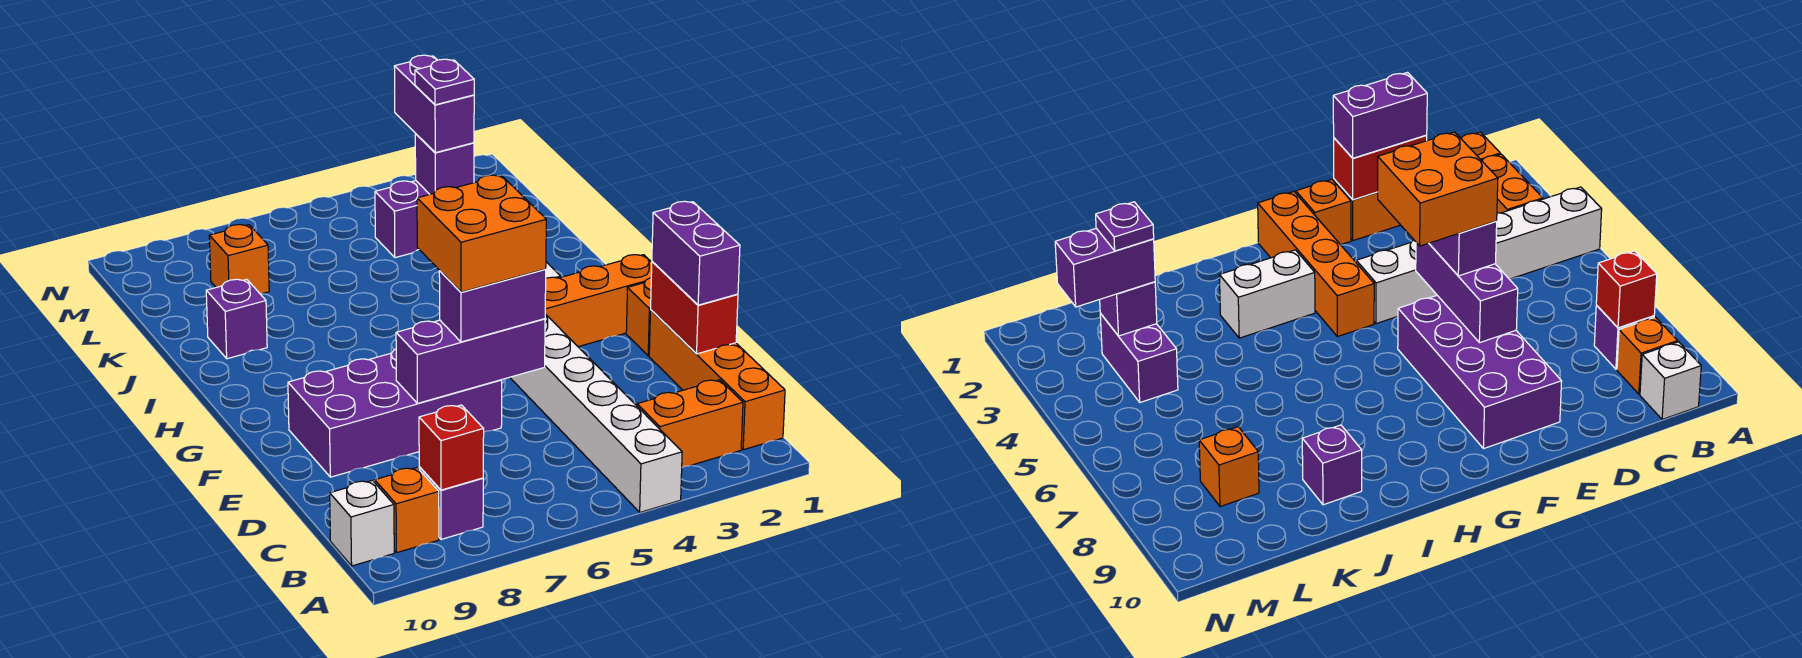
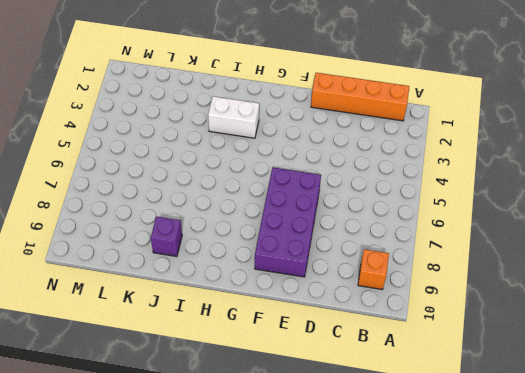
none -> white brick A4:F4 level 1
none -> orange brick B2:B3 level 1
none -> purple brick B8 level 1

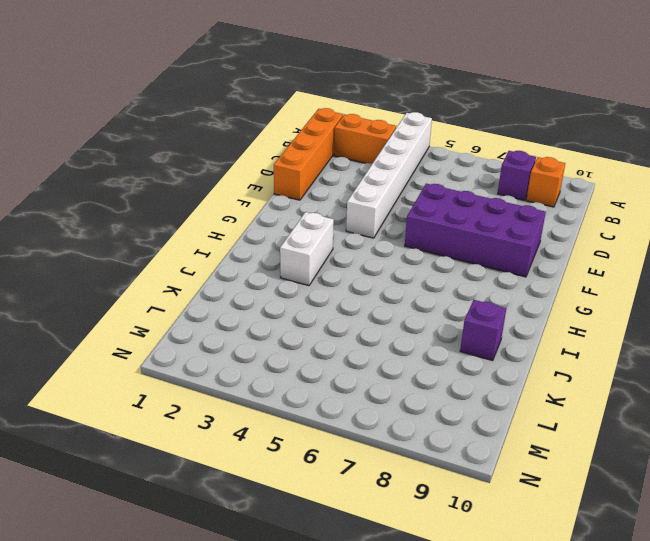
none -> white brick B10 level 1
none -> orange brick F1 level 1
none -> orange brick G1:G4 level 1

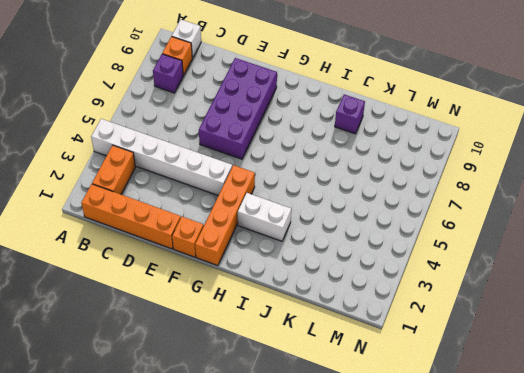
none -> purple brick L3:L4 level 1
none -> orange brick L8 level 1
none -> red brick B8 level 2

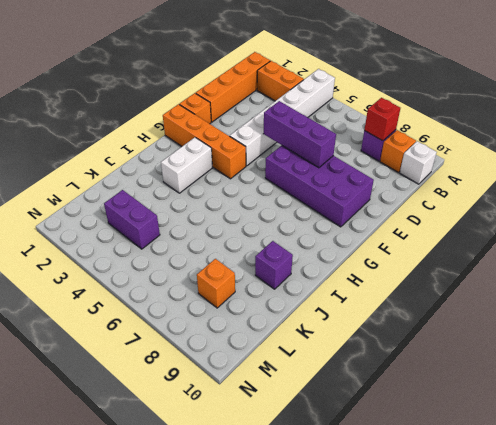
none -> red brick D1:E1 level 2
none -> purple brick L3 level 2
none -> purple brick D1:E1 level 3

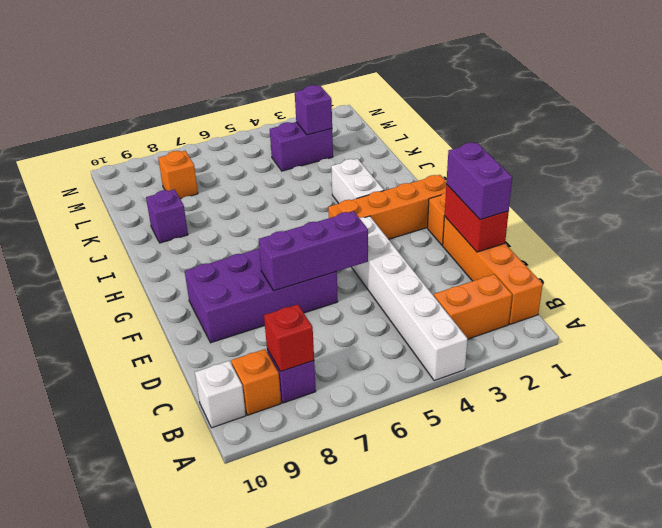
none -> purple brick E5:E6 level 3
none -> purple brick L3:M3 level 3
none -> orange brick E5:F6 level 4

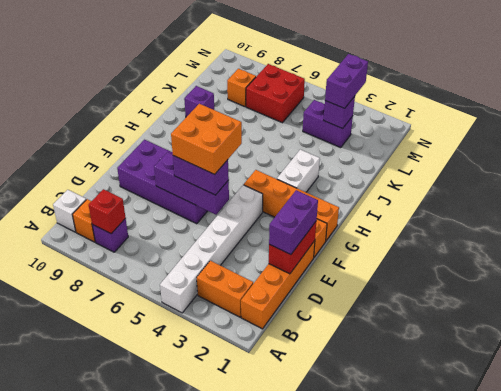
red brick L6:M7 level 1 -> none
none -> purple plate L3 level 4

